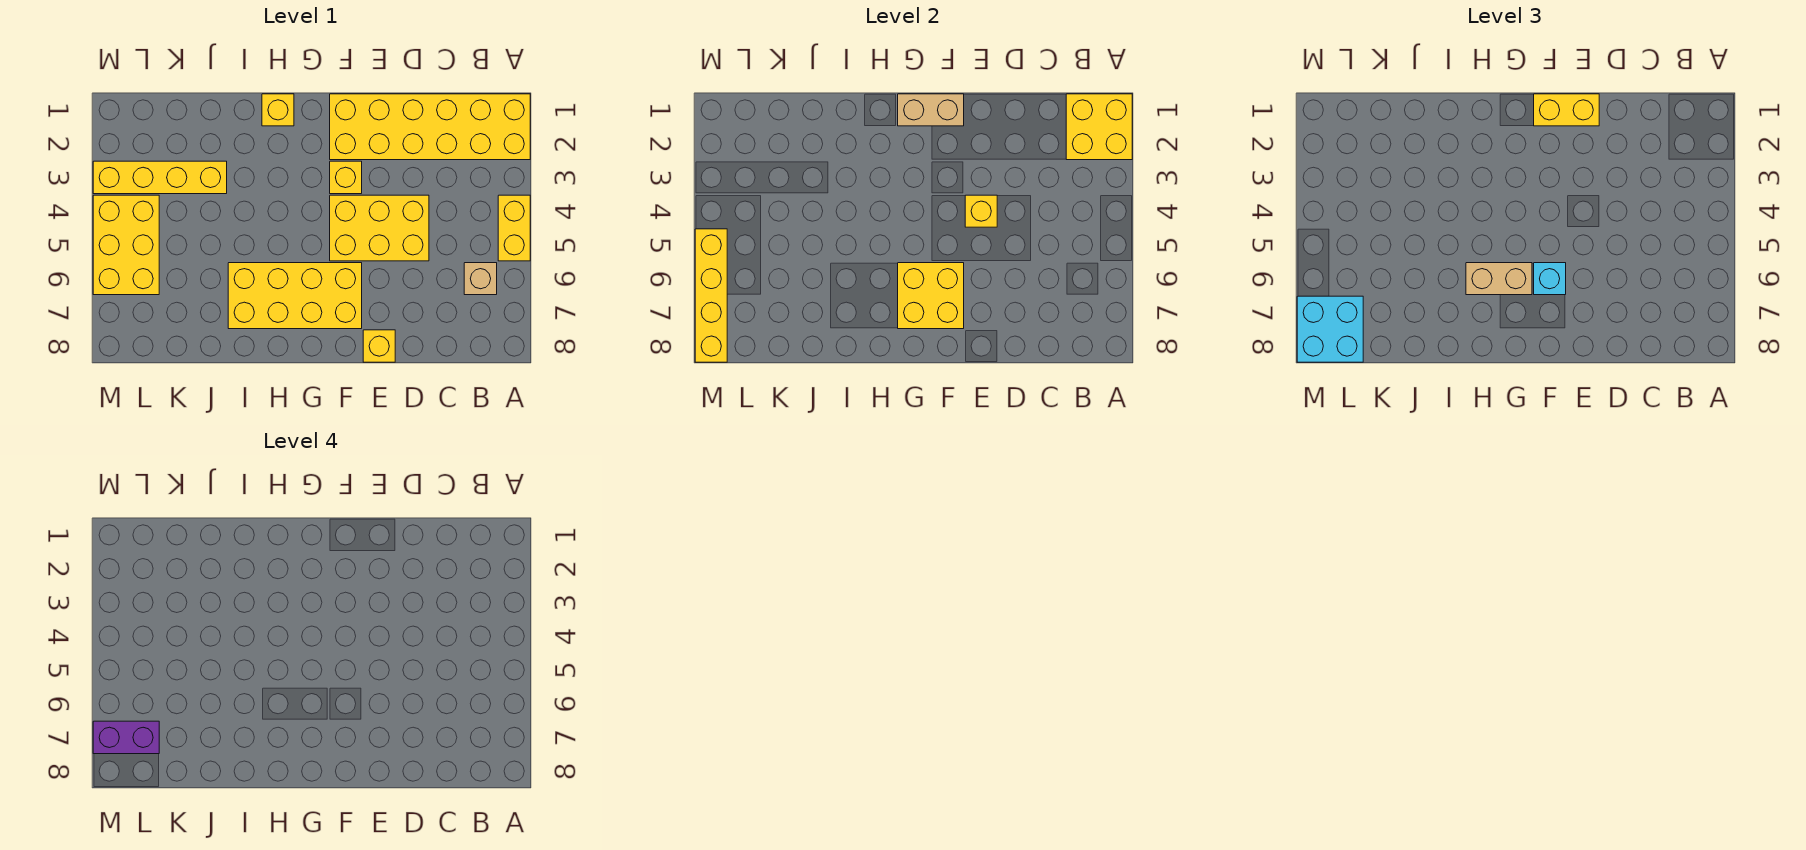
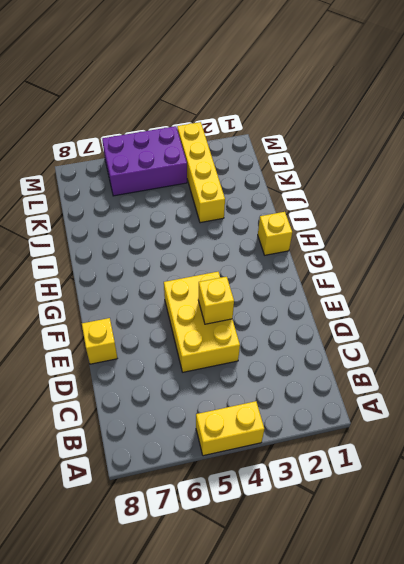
purple brick L4:M6 level 1 -> yellow brick L4:M6 level 1
none -> yellow brick A1:F2 level 1
none -> tan brick B6 level 1
none -> yellow brick F3 level 1

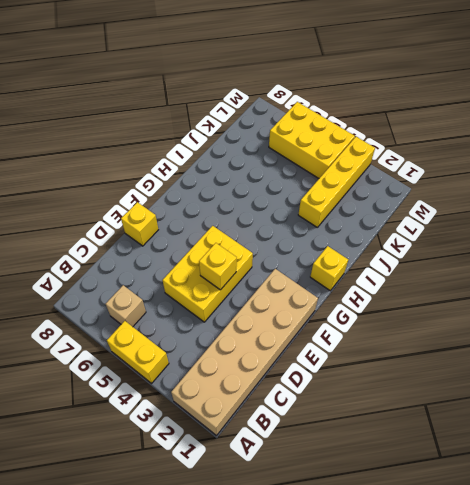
tan brick A1:F2 level 1 -> yellow brick A1:F2 level 1
none -> yellow brick F3 level 1
none -> yellow brick F6:I7 level 1
none -> yellow brick A1:B2 level 2

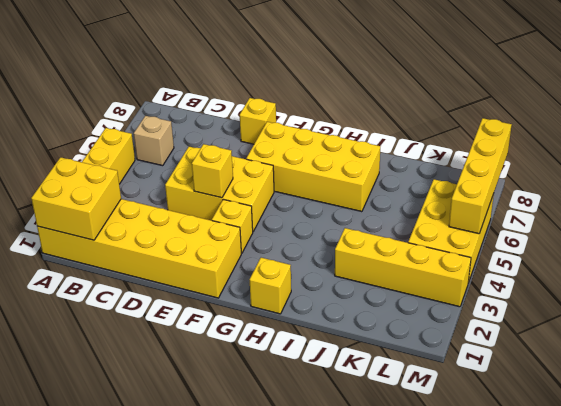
none -> tan brick F1:G1 level 2
none -> yellow brick F6:G7 level 2
none -> yellow brick E1:F1 level 3

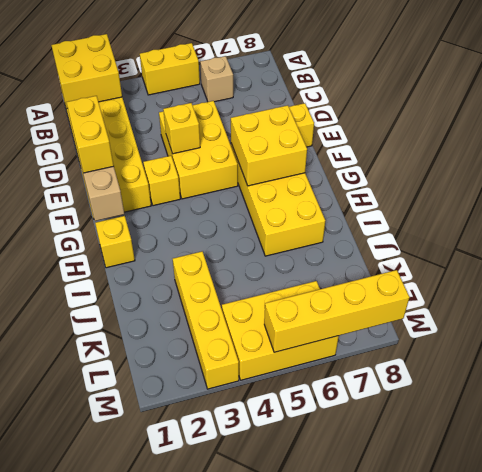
none -> cyan brick F6 level 3
none -> tan brick G6:H6 level 3
none -> cyan brick L7:M8 level 3

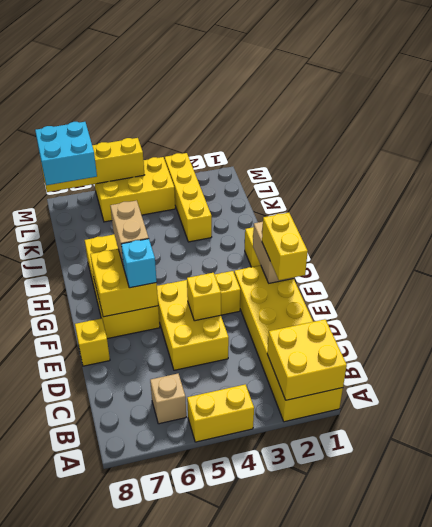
none -> purple brick L7:M7 level 4

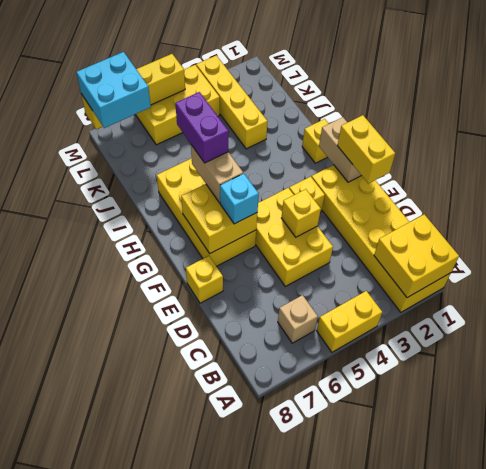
purple brick H6:I6 level 4 -> purple brick L7:M7 level 4

